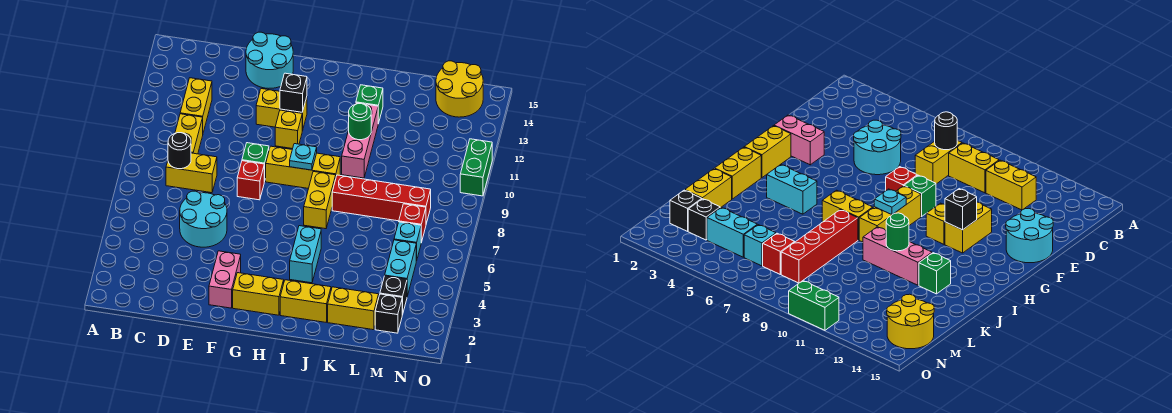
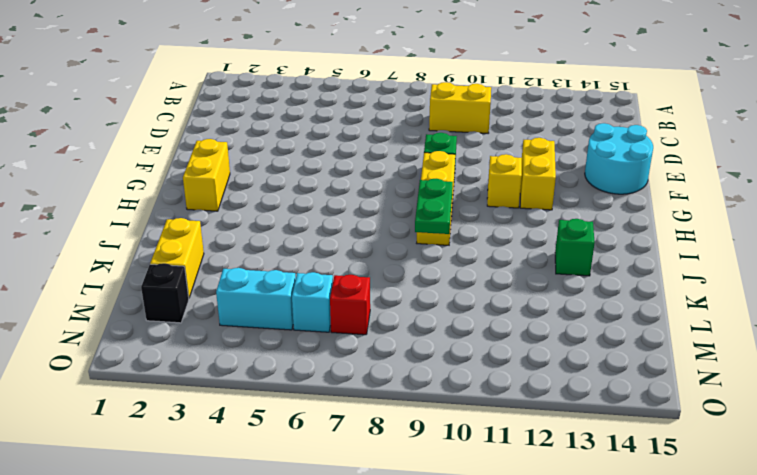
green plate I9:J9 level 2 -> none
none -> yellow brick C8:D8 level 1
none -> yellow brick C11:C12 level 1
none -> cyan round brick D5:E6 level 1
none -> pink brick F2:F3 level 1

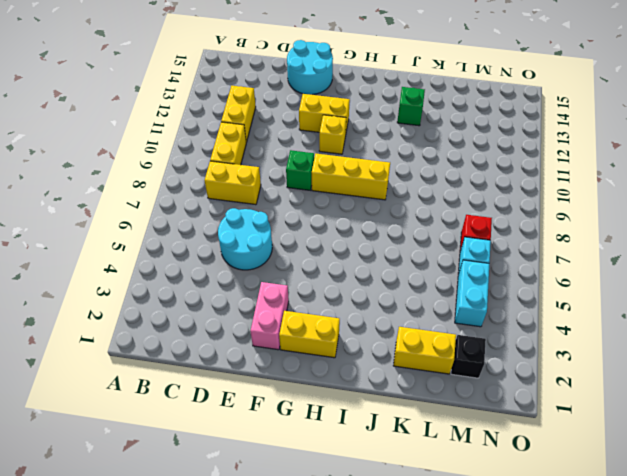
none -> red brick F8 level 1
none -> yellow brick I2:J2 level 1
none -> cyan brick I4:I5 level 1
none -> yellow brick I7:I8 level 1

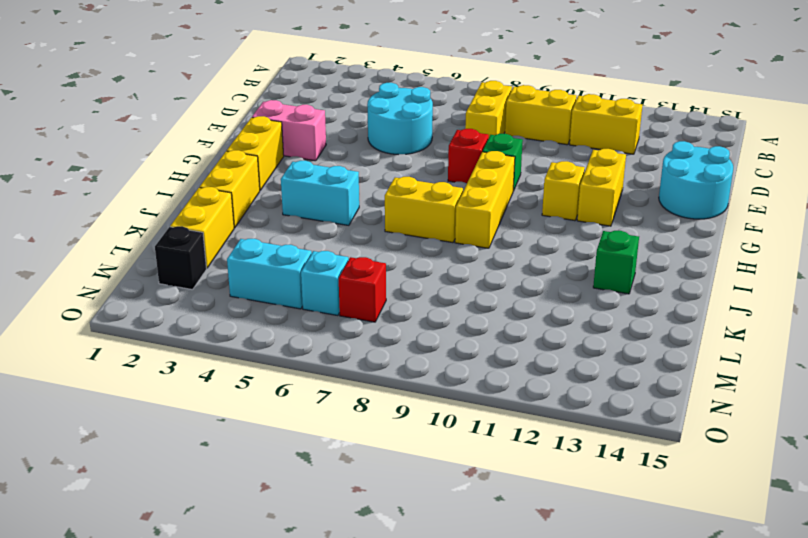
none -> red brick J8:M8 level 1
none -> pink brick J10:J12 level 1
none -> black brick M3 level 1
none -> yellow round brick M14:N15 level 1

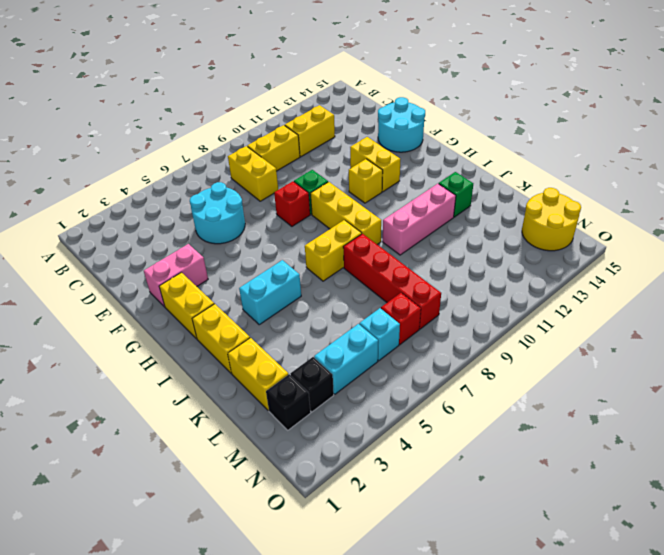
none -> green brick O10:O11 level 1
none -> black round brick C8 level 2
none -> black brick G12 level 2
none -> cyan plate H9 level 2

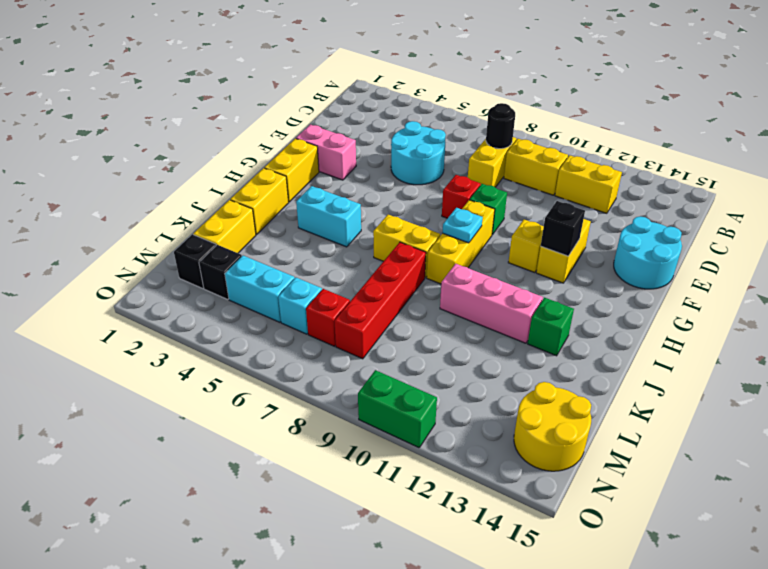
none -> green round brick J11 level 2

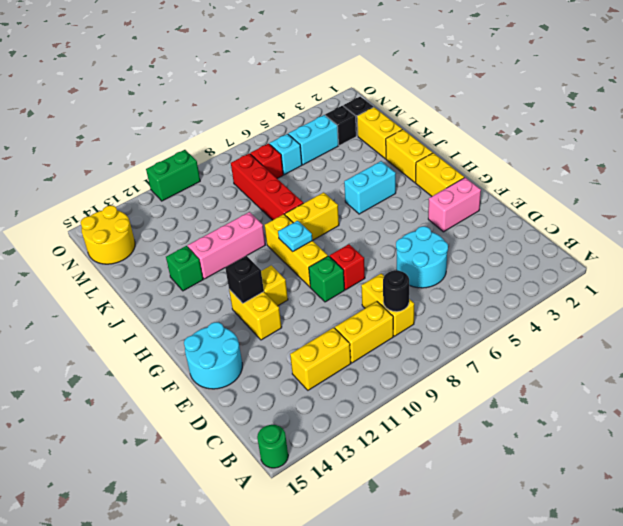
green round brick A15 level 1 -> green round brick J11 level 2

